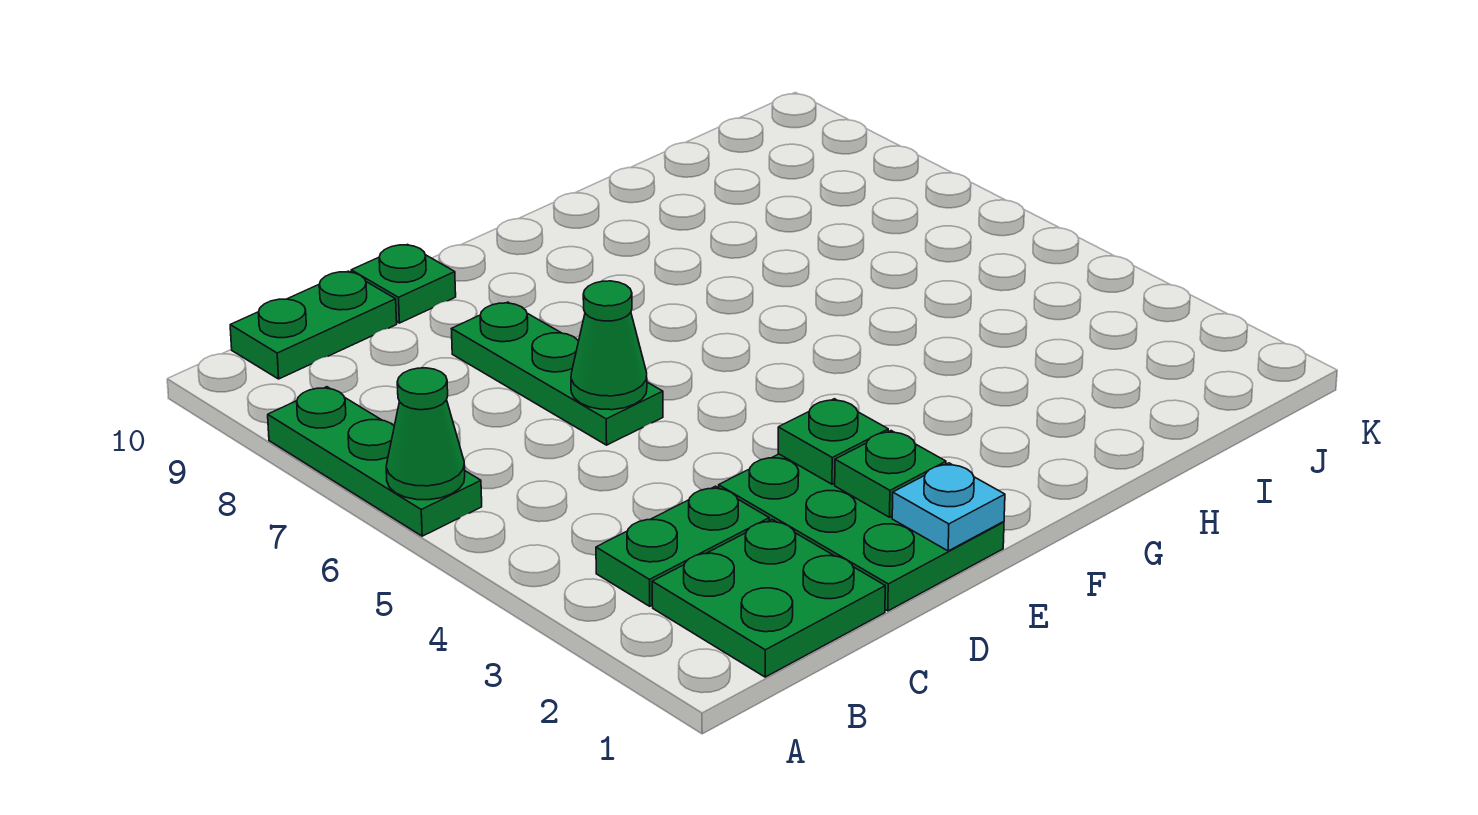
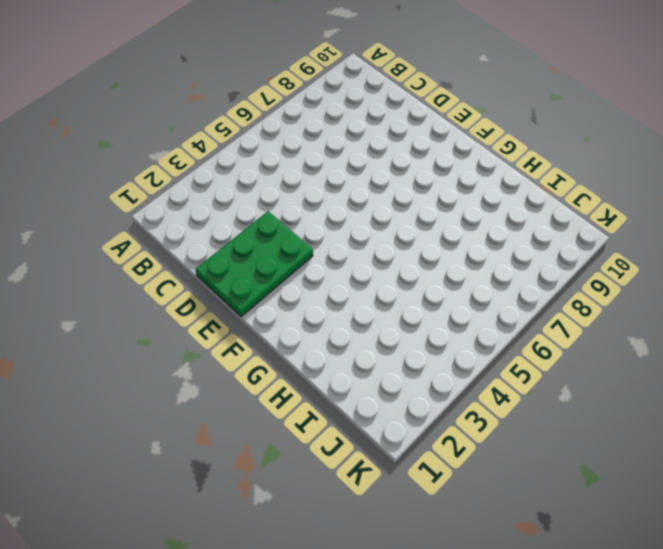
none -> green plate A6:A8 level 1
none -> green plate B1:C2 level 1
none -> green plate B3:C3 level 1

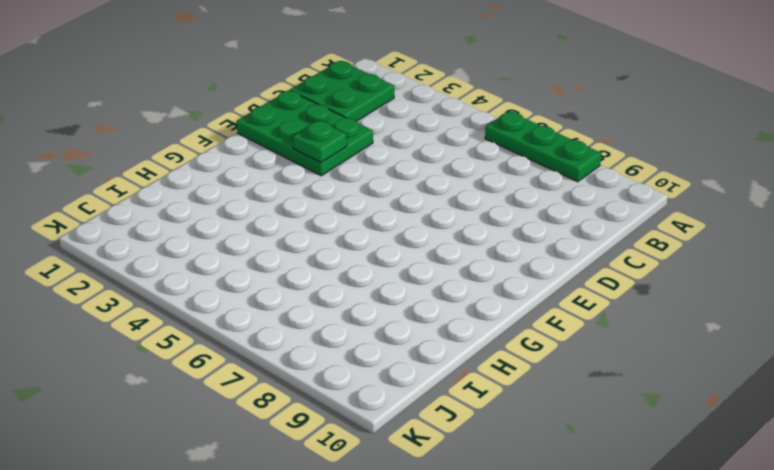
none -> green plate B3:C3 level 1
none -> green plate B10:C10 level 1
none -> green plate D6:D8 level 1

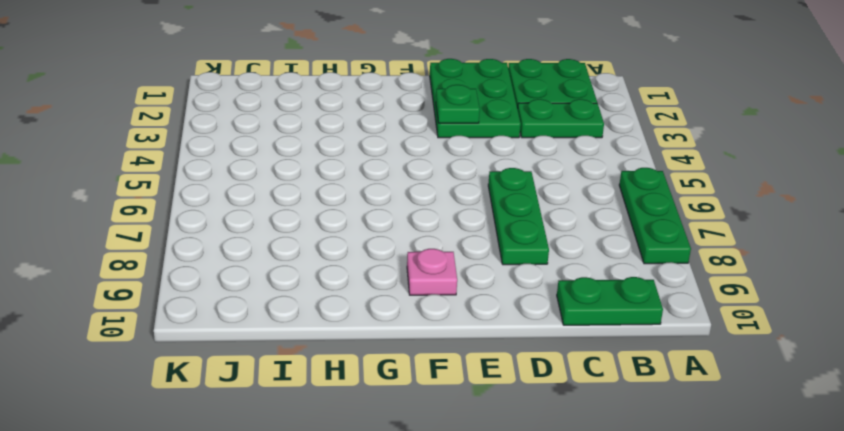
pink plate F9 level 1 -> none
none -> green plate D10 level 1
none -> green cone A6 level 2
none -> green cone D6 level 2

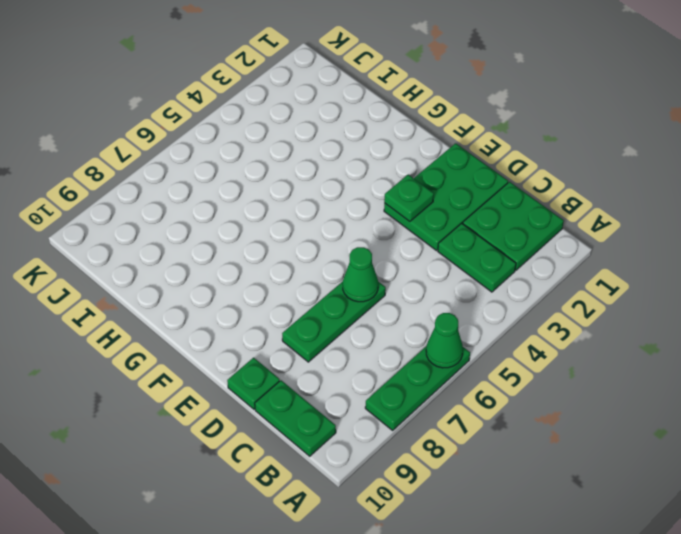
none -> cyan plate E1 level 2
none -> green plate E2 level 2

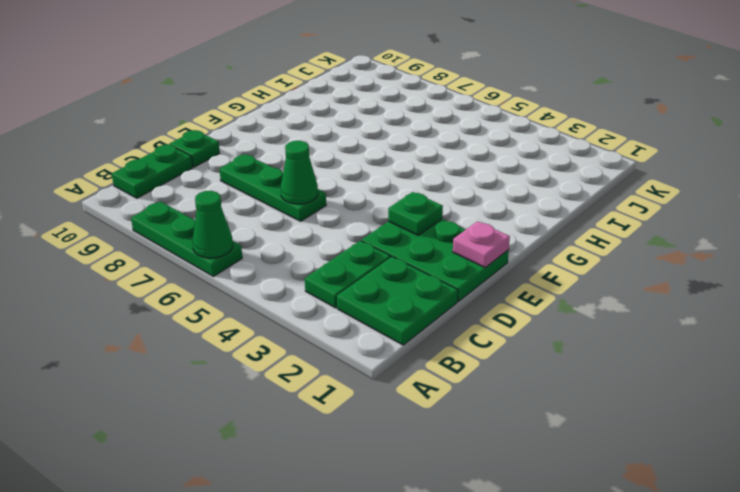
pink plate E1 level 2 -> cyan plate E1 level 2
none -> green plate E2 level 2

